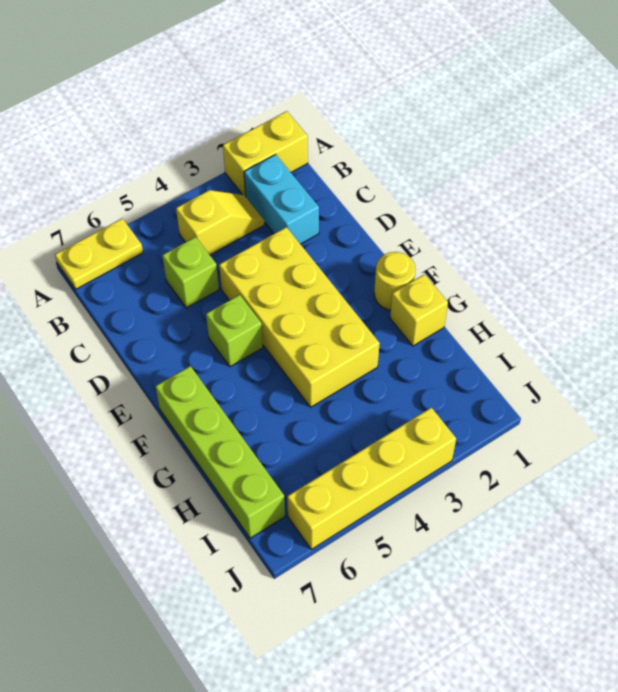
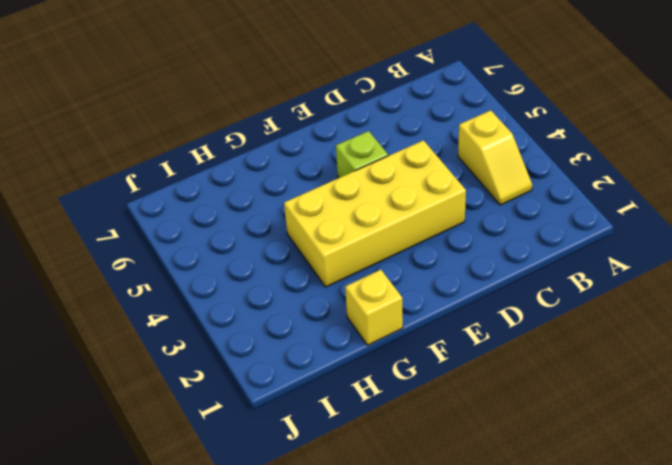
none -> yellow brick A1:A2 level 1
none -> yellow plate A6:A7 level 1

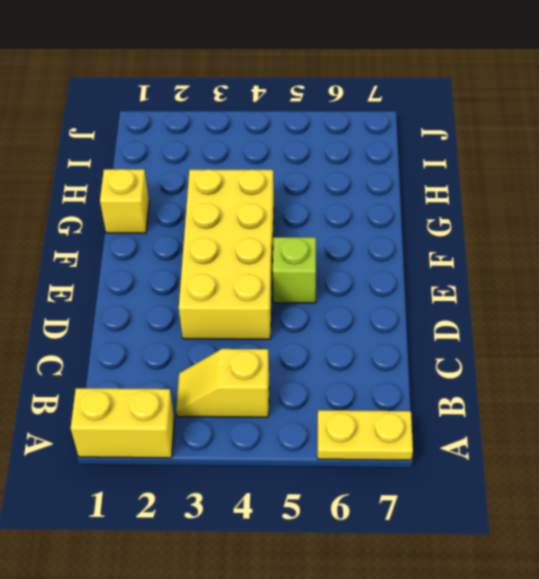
none -> cyan brick B2:C2 level 1
none -> lime brick C5 level 1

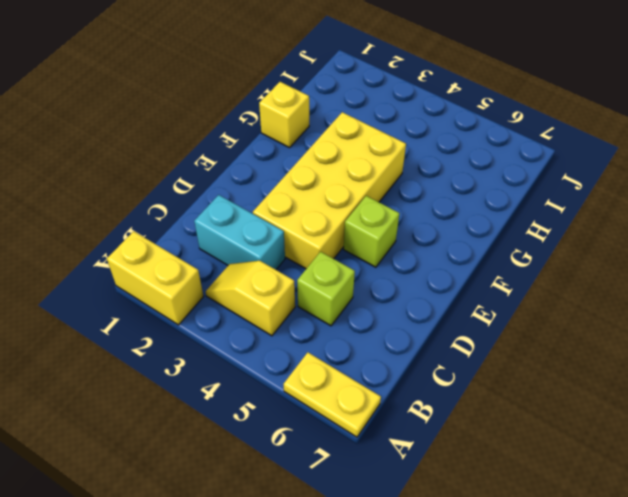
cyan brick C2:C3 level 1 -> cyan brick B2:C2 level 1
none -> yellow round brick F1 level 1
none -> lime brick F7:I7 level 1

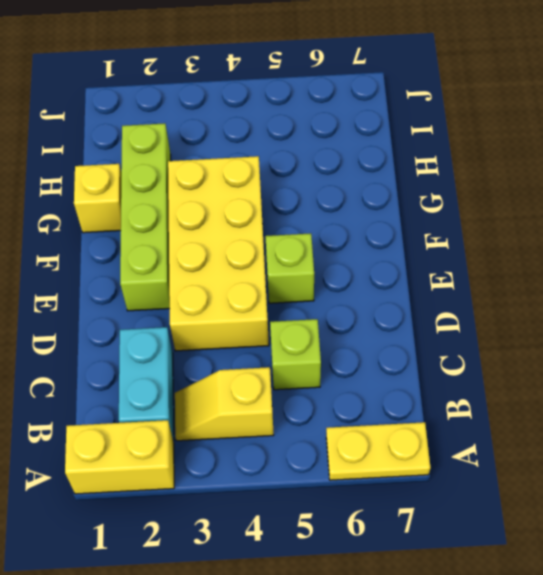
lime brick E2:H2 level 1 -> lime brick F7:I7 level 1
none -> yellow round brick F1 level 1
none -> yellow brick J3:J6 level 1

